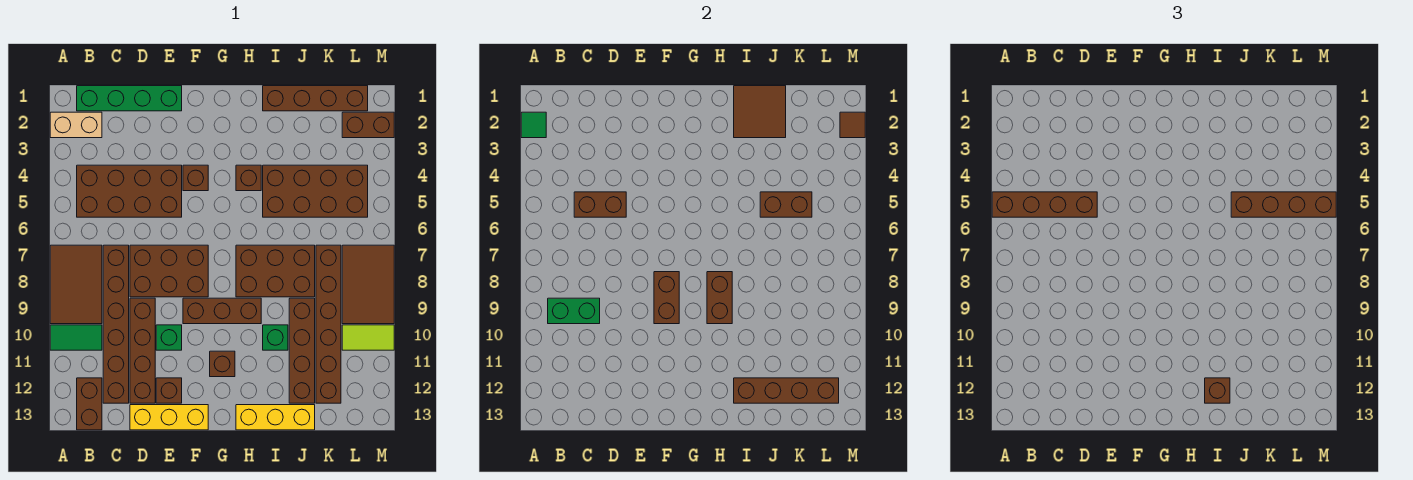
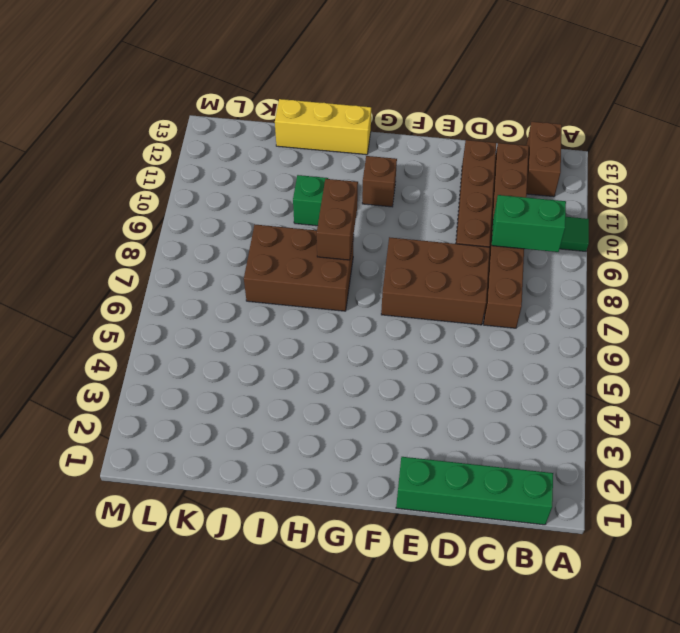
none -> tan brick A2:B2 level 1
none -> brown tile A7:B9 level 1
none -> brown brick B4:E5 level 1
none -> yellow brick D13:F13 level 1

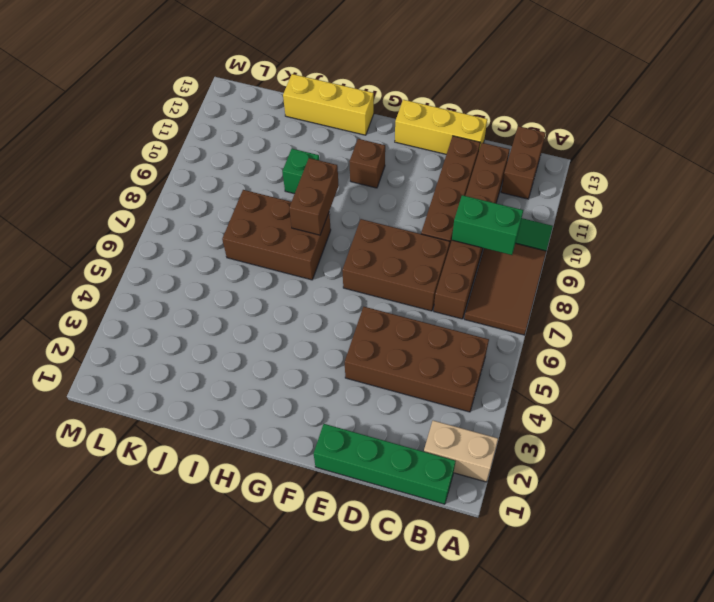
none -> green brick E10 level 1
none -> brown brick E12 level 1
none -> brown brick F4 level 1
none -> brown brick F9:H9 level 1

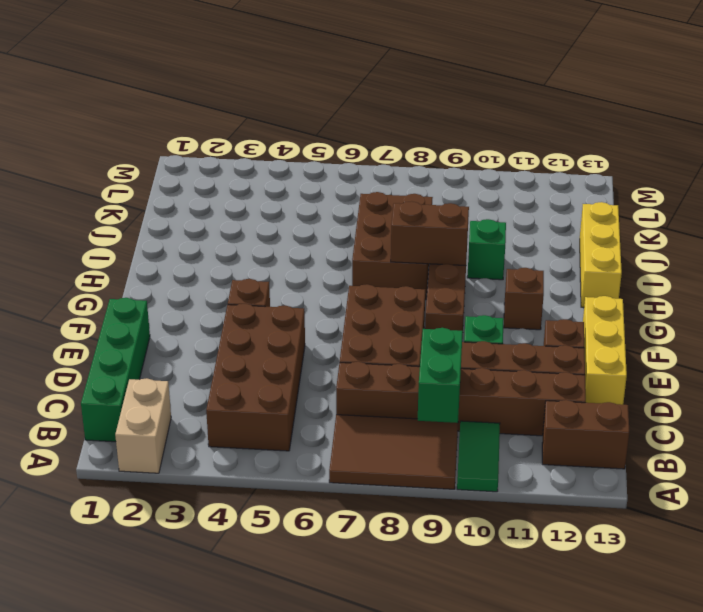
none -> brown brick H4 level 1
none -> brown brick I1:L1 level 1
none -> brown brick I4:L5 level 1
none -> brown brick J9:J12 level 1

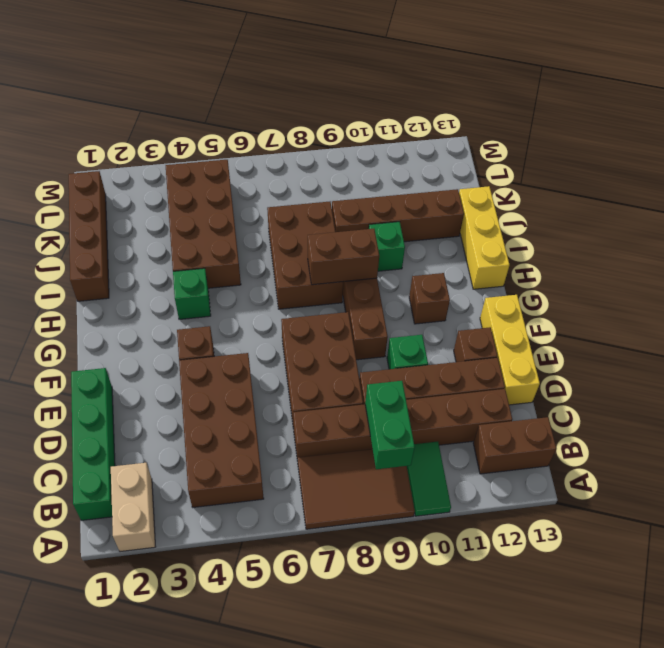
green brick H4 level 1 -> brown brick H4 level 1
none -> brown brick K7:K12 level 1
none -> brown brick L2:M2 level 1
none -> brown tile L7:M9 level 1
none -> lime tile L10:M10 level 1

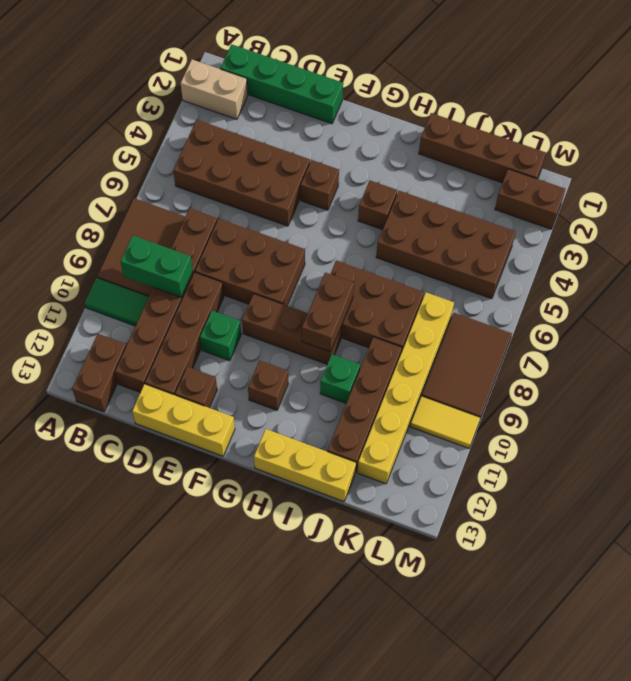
yellow brick K7:K12 level 1 -> brown brick K7:K12 level 1
yellow tile L10:M10 level 1 -> lime tile L10:M10 level 1
none -> green tile A2 level 2
none -> brown brick C5:D5 level 2
none -> brown brick F8:F9 level 2
none -> brown tile I1:J2 level 2

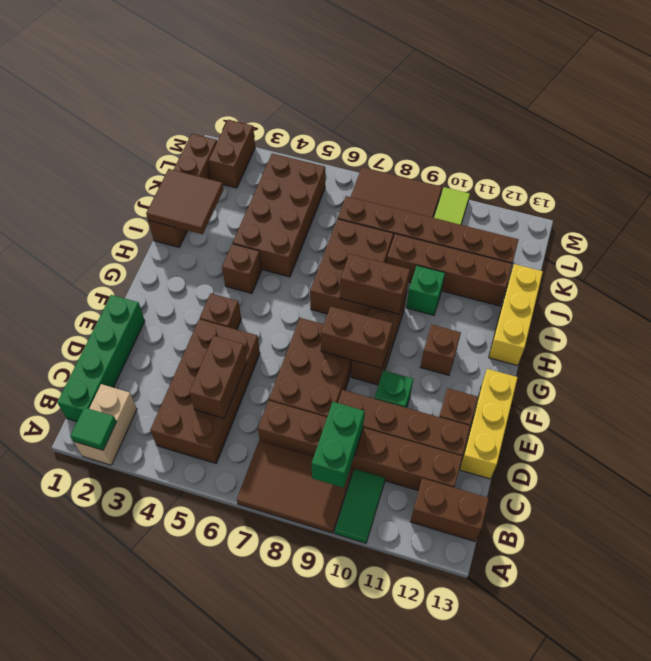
none -> brown brick I12:L12 level 2
none -> brown brick J5:K5 level 2
none -> brown tile M2 level 2
none -> brown brick A5:D5 level 3

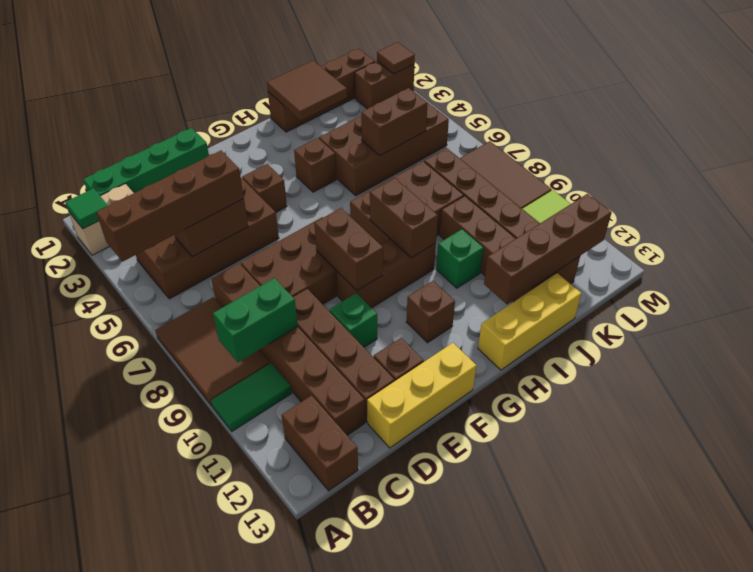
none -> brown brick I12 level 3
none -> brown brick J5:M5 level 3

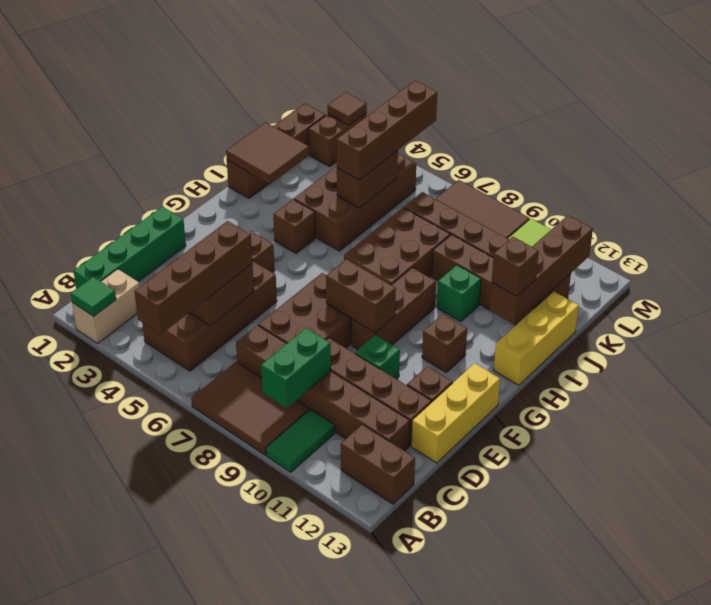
none -> brown brick H8:H9 level 2

